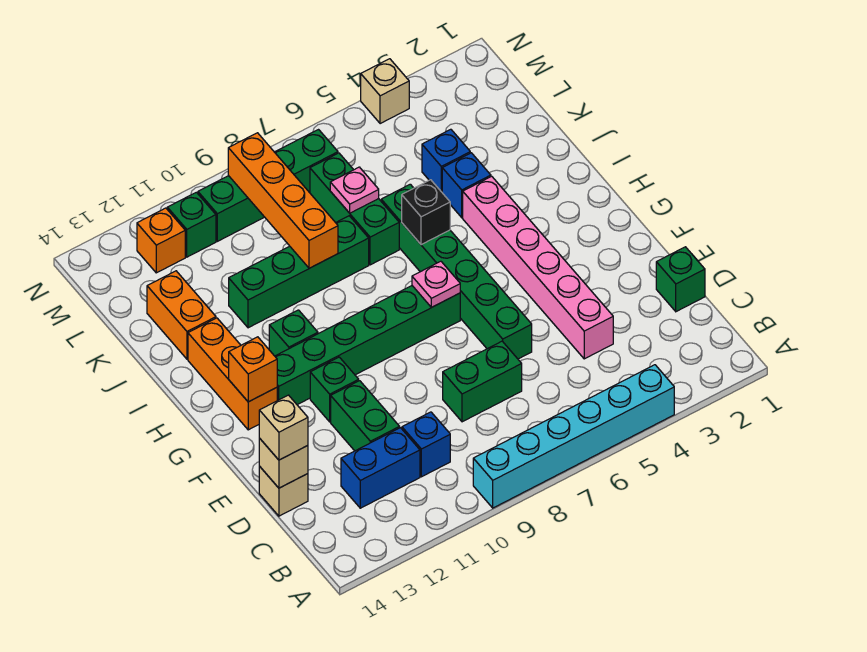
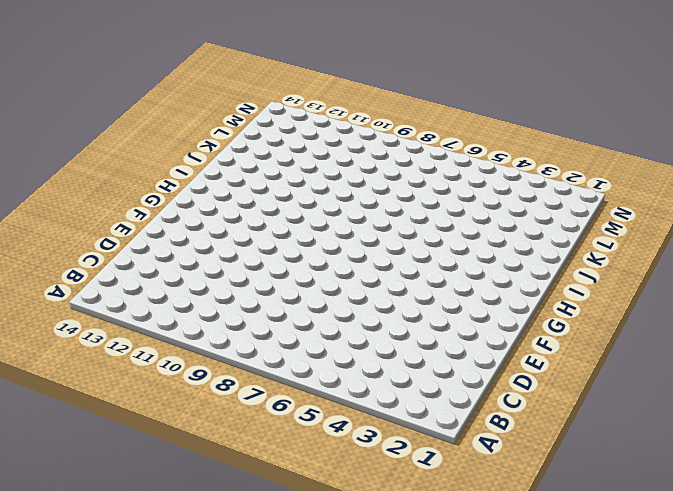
none -> cyan brick A4:A9 level 1
none -> blue brick C10 level 1
none -> blue brick C11:C12 level 1

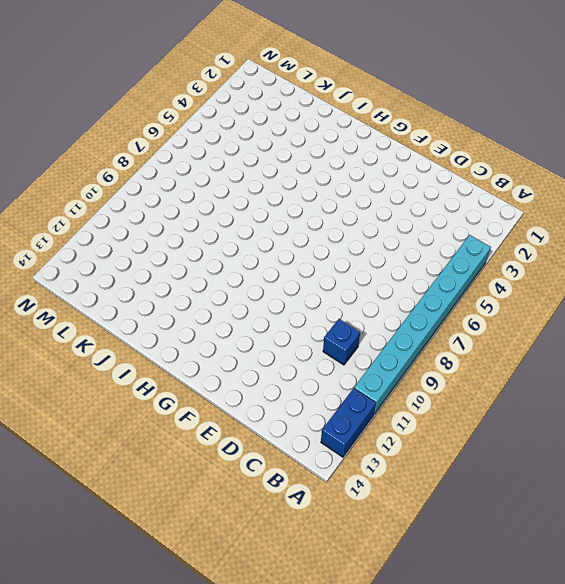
cyan brick A4:A11 level 1 -> cyan brick A4:A9 level 1
blue brick A12:A13 level 1 -> blue brick C11:C12 level 1
none -> green brick D1 level 1
none -> pink brick D4:I4 level 1
none -> green brick D7:D8 level 1

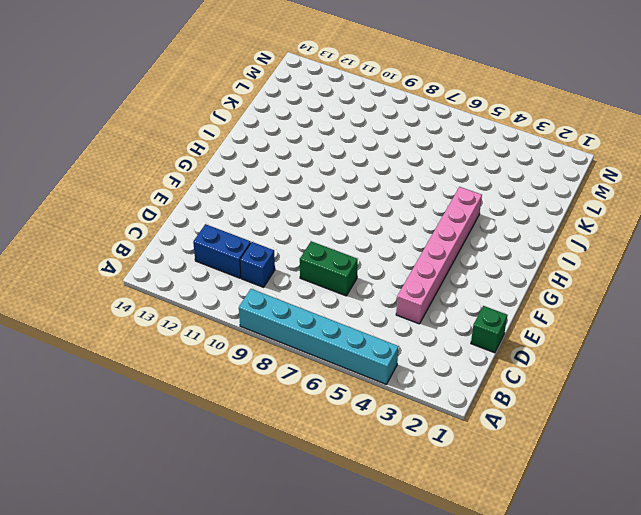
none -> green brick D11:E11 level 1
none -> tan brick D14 level 1
none -> green brick E6:J6 level 1

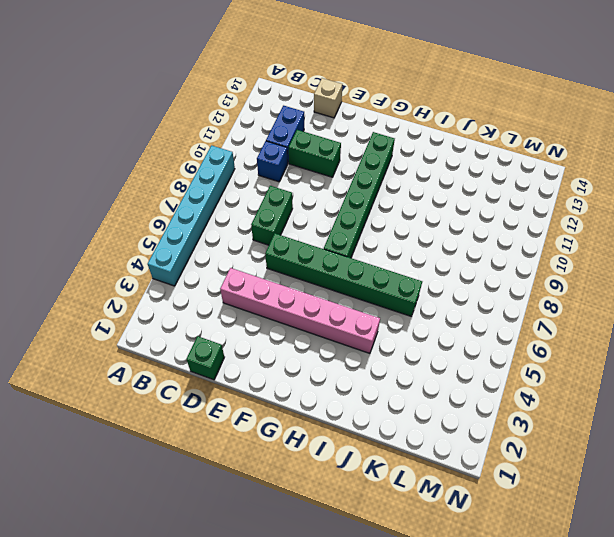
none -> green brick F11 level 1
none -> orange brick G13:I13 level 1
none -> green brick H11 level 1

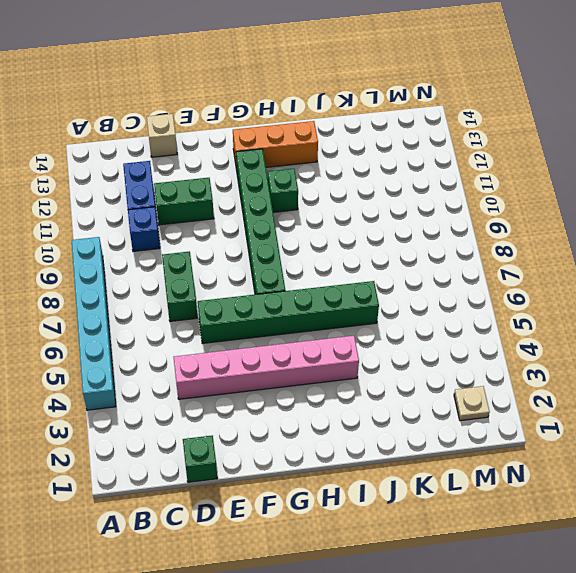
tan plate M2 level 1 -> none
none -> green brick F11 level 1
none -> blue brick J4 level 1
none -> green brick J7:L7 level 1

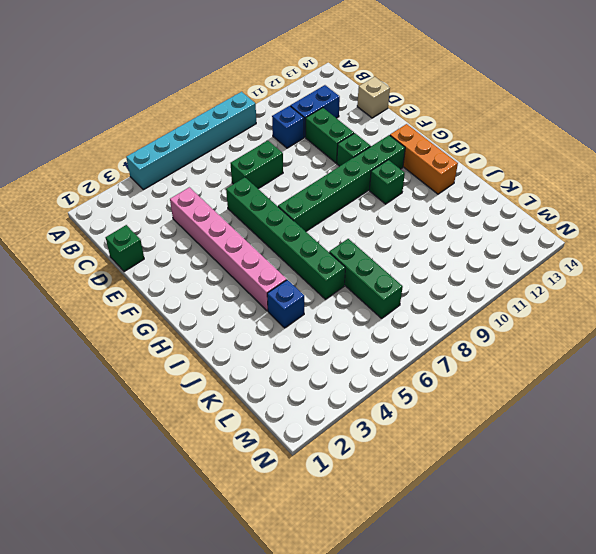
none -> green brick J8:J11 level 1
none -> orange brick J13:K13 level 1
none -> blue brick K4 level 1

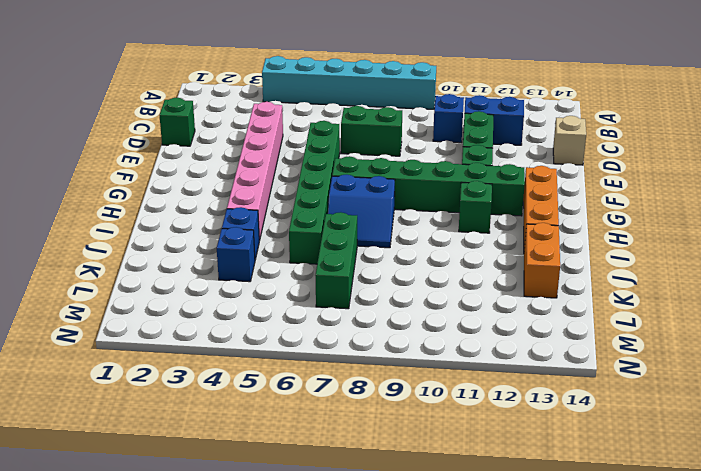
blue slope H7:I8 level 1 top H -> none
none -> green brick J8:J11 level 1
none -> green brick M7:M10 level 1
none -> green brick M11 level 1

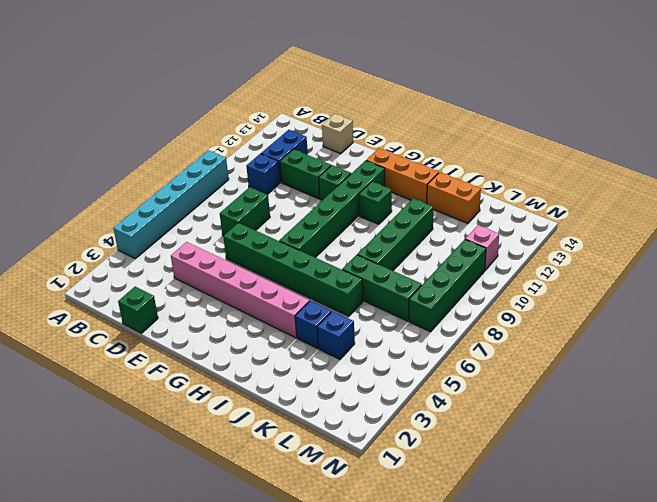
pink brick M11 level 1 -> green brick M11 level 1
none -> orange brick M12 level 1
none -> tan brick N4 level 1
none -> tan brick D14 level 2

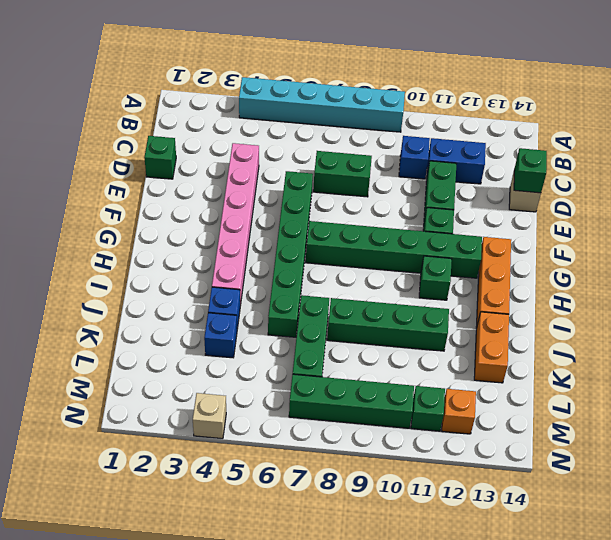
green brick D14 level 2 -> tan brick D14 level 2
none -> pink plate G7 level 2
none -> orange brick G13 level 2
none -> black brick I6 level 2

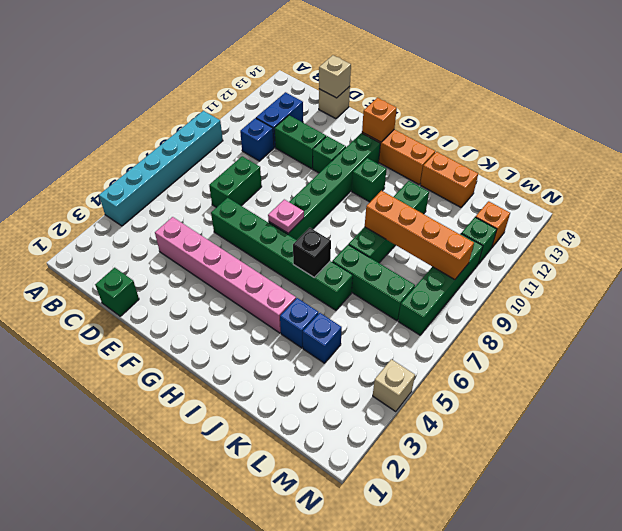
none -> pink plate K7 level 2
none -> tan brick D14 level 3

